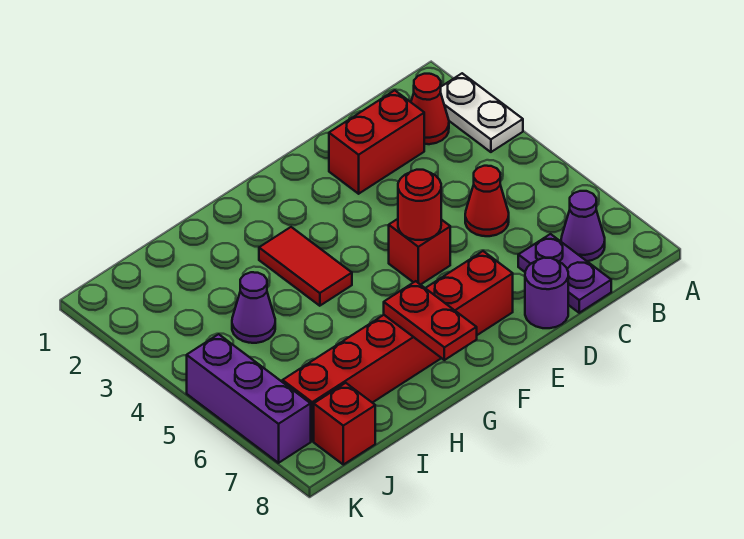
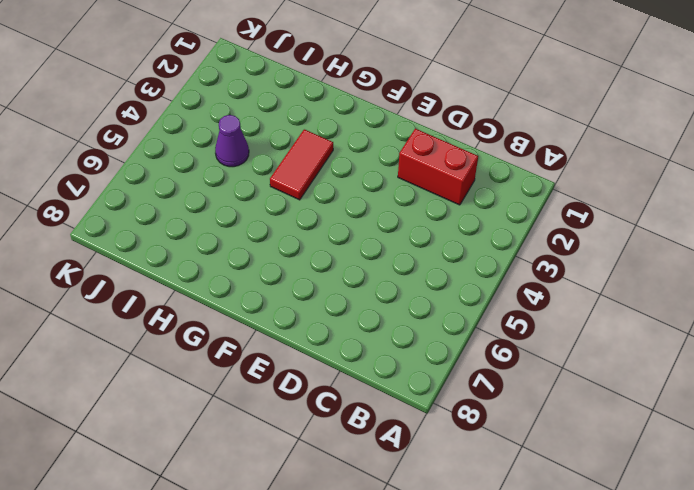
none -> white plate A2:A3 level 1
none -> red cone B2 level 1
none -> purple cone B7 level 1

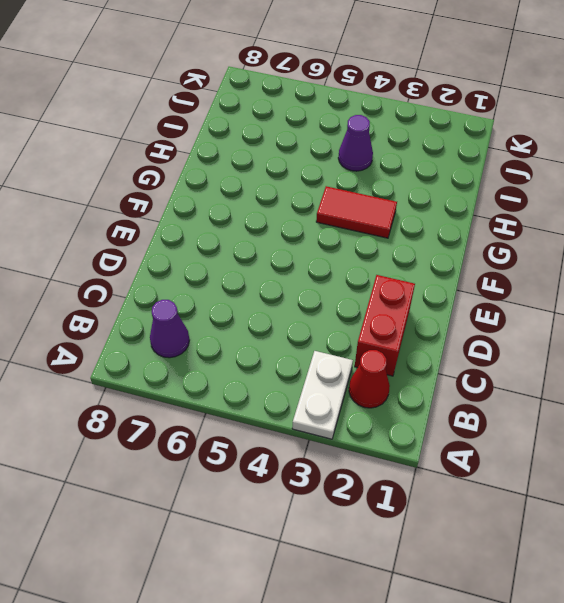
white plate A3:B3 level 1 -> white plate A2:A3 level 1
none -> red cone C5 level 1
none -> purple plate C7:C8 level 1
none -> purple round brick D8 level 1

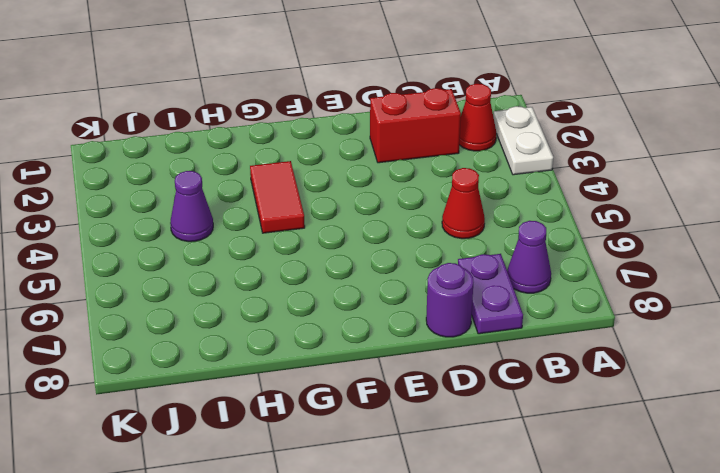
none -> red brick E5 level 1
none -> red brick E7:J7 level 1
none -> red brick J8 level 1

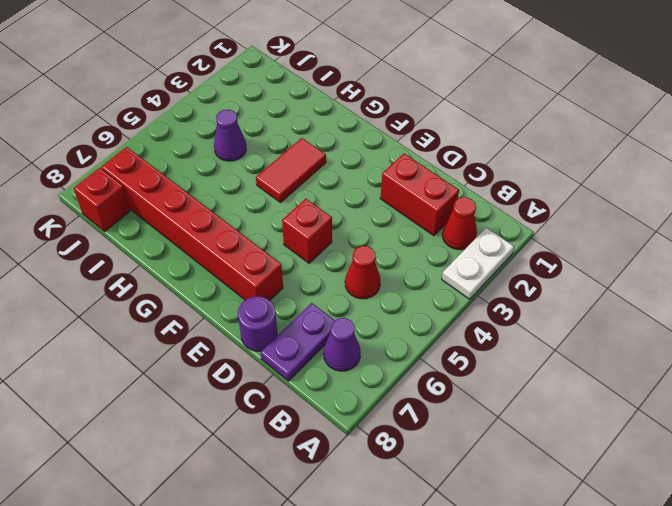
none -> purple brick K5:K7 level 1
none -> red round brick E5 level 2
none -> red plate G7:G8 level 2

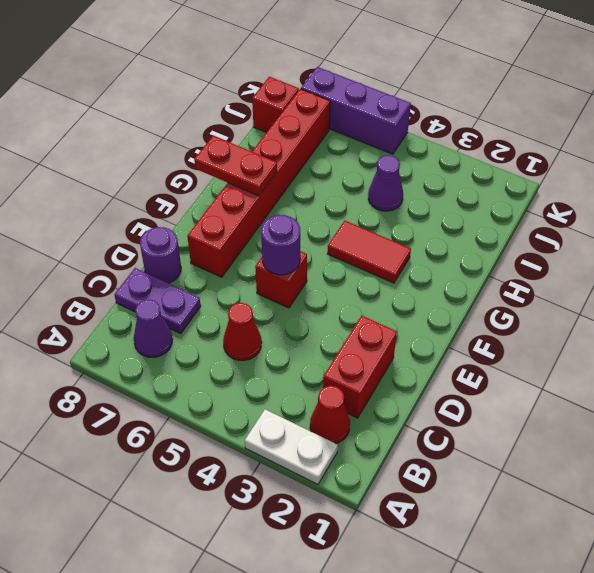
purple round brick E5 level 2 -> red round brick E5 level 2

